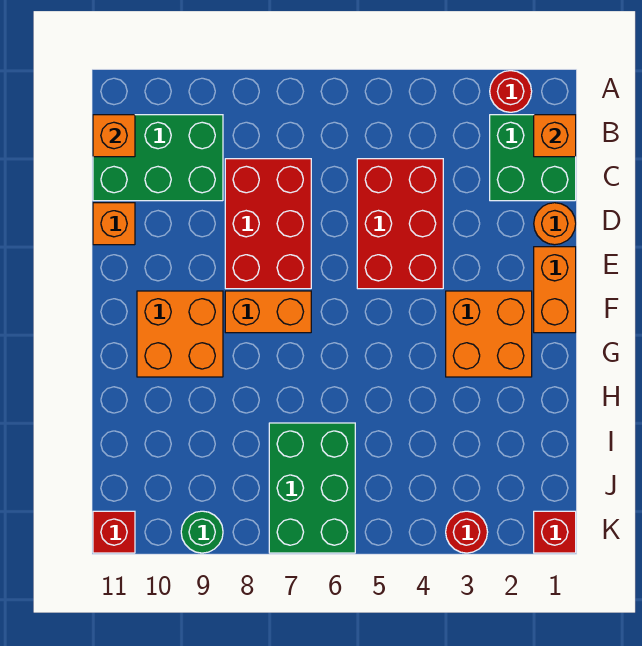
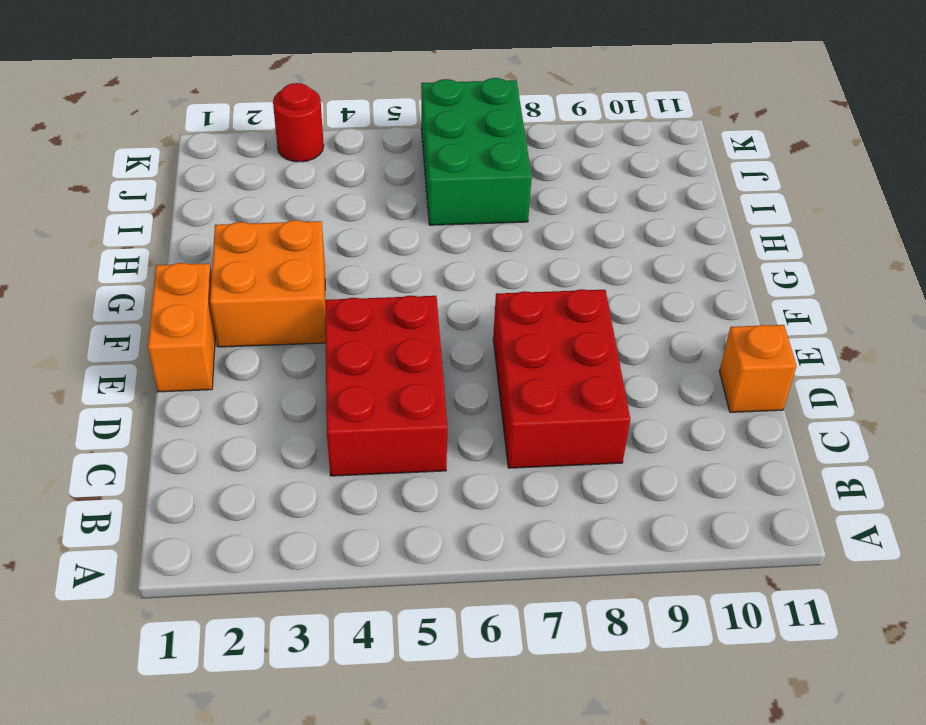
none -> red round brick A2 level 1
none -> green brick B1:C2 level 1
none -> green brick B9:C11 level 1

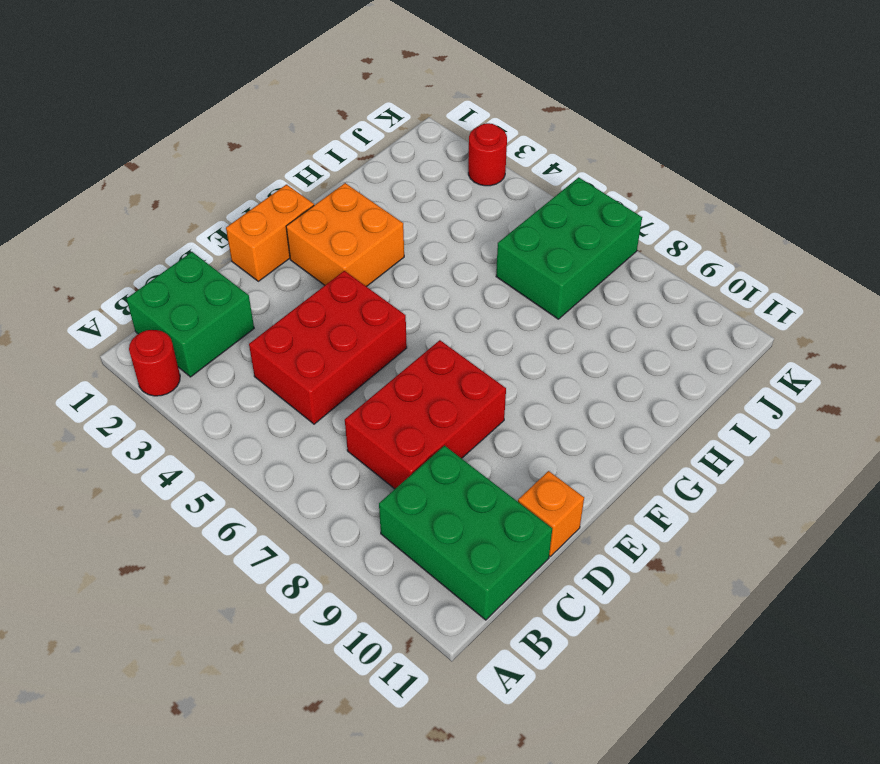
none -> orange round brick D1 level 1
none -> orange brick F7:F8 level 1
none -> orange brick F9:G10 level 1

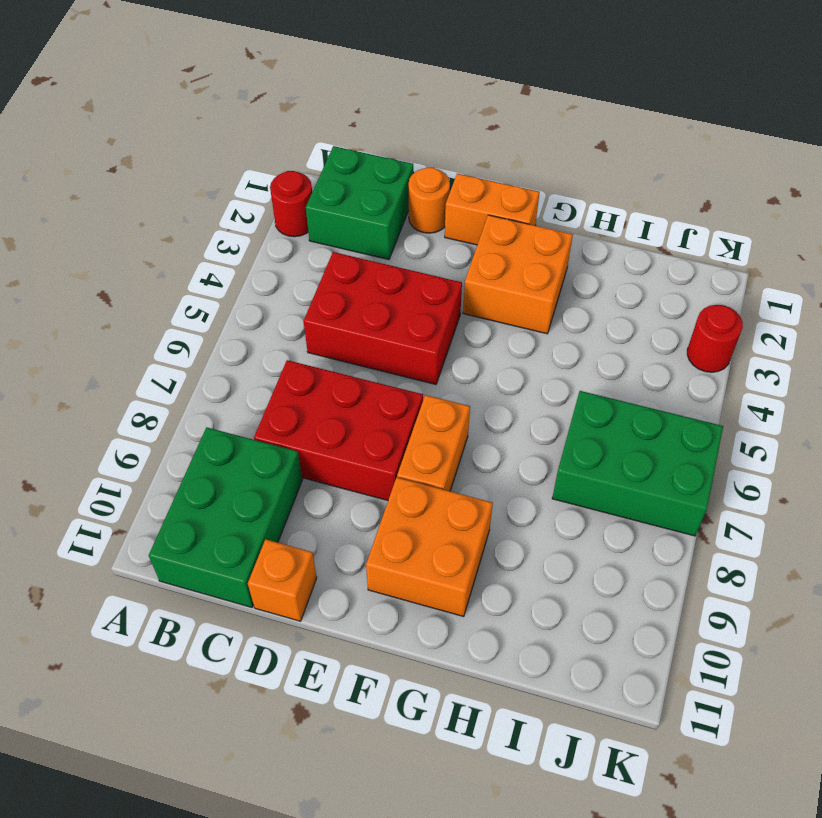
none -> red brick K1 level 1
none -> green round brick K9 level 1
none -> red brick K11 level 1

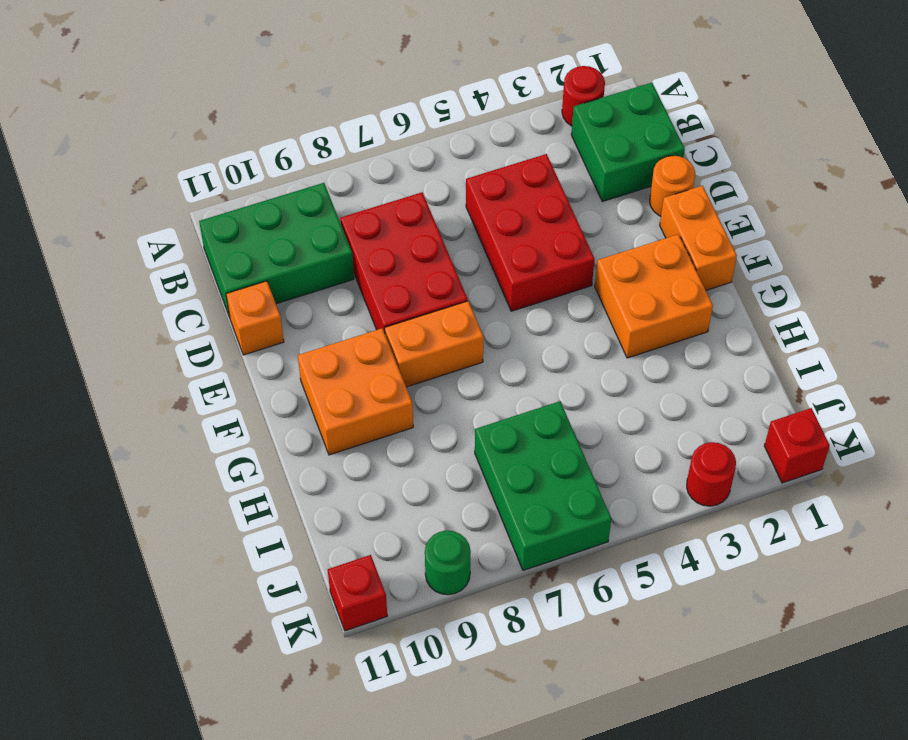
none -> orange brick B1 level 2
none -> orange brick B11 level 2

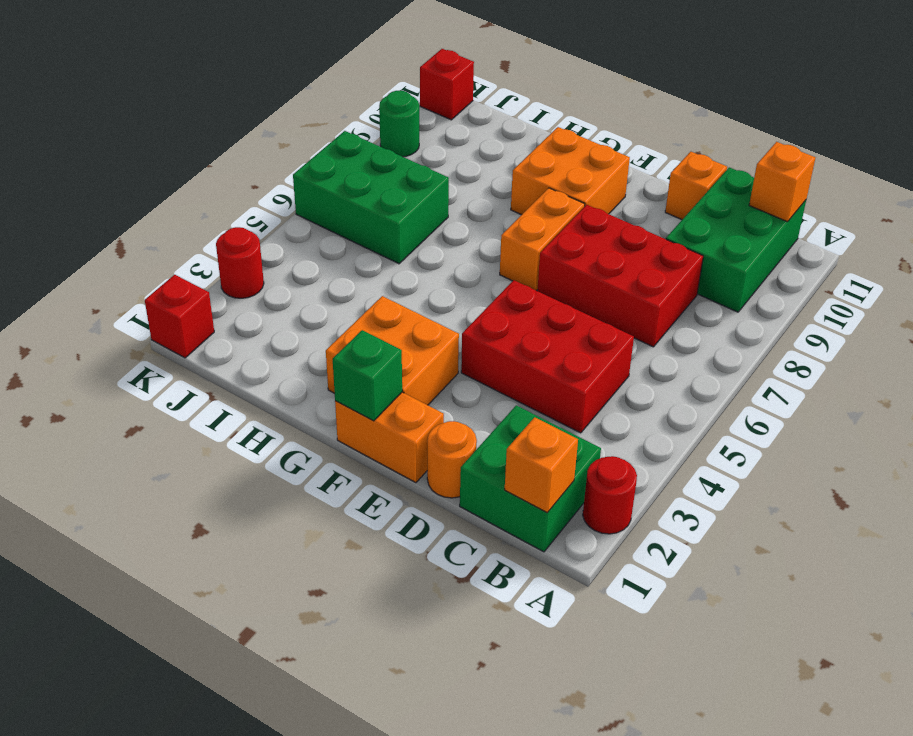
green brick F1 level 2 -> none

